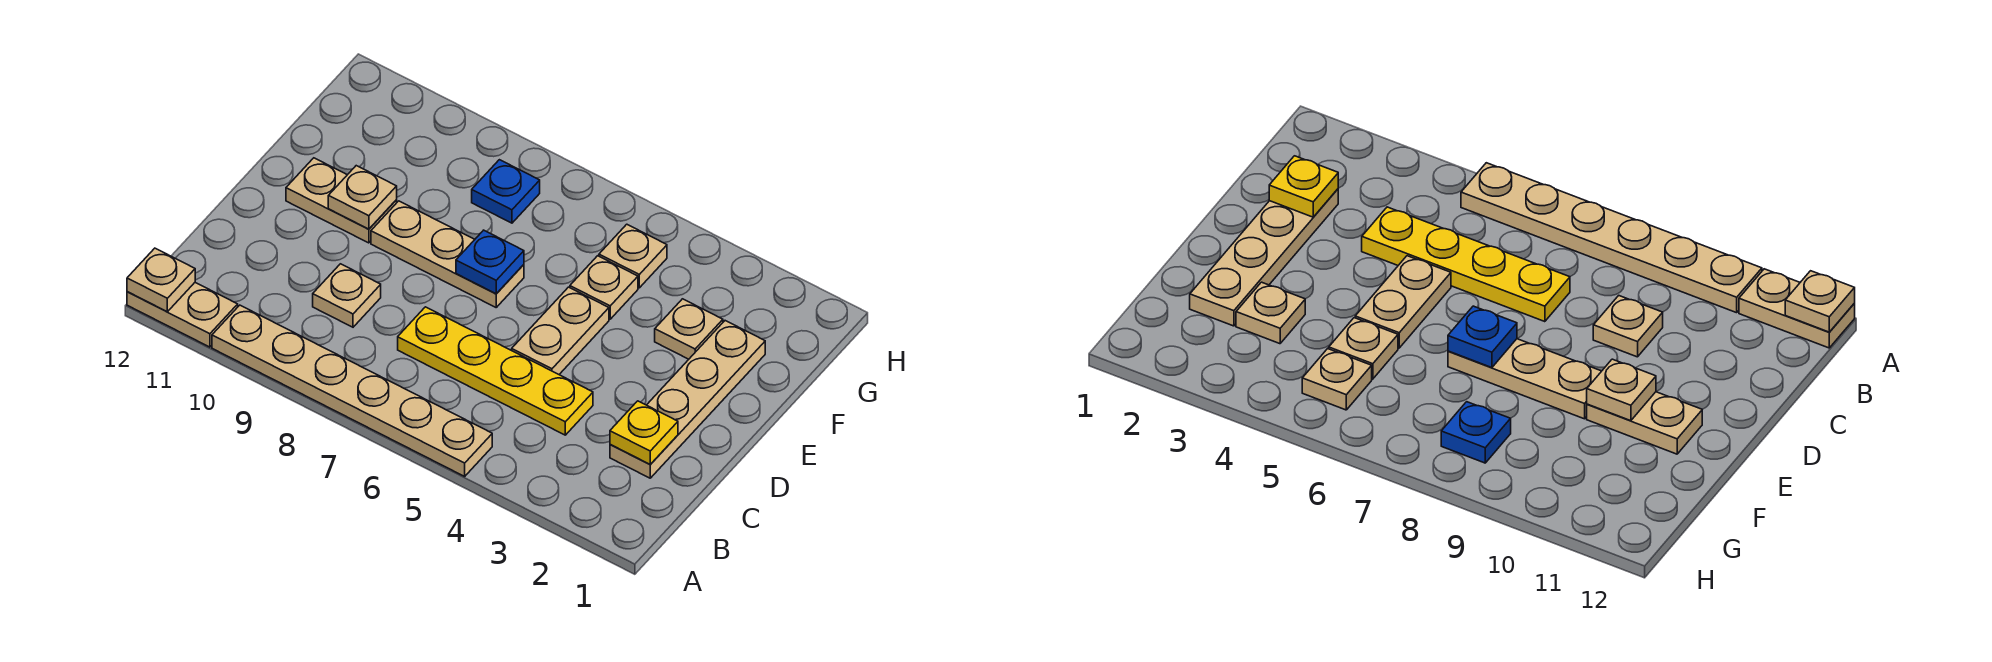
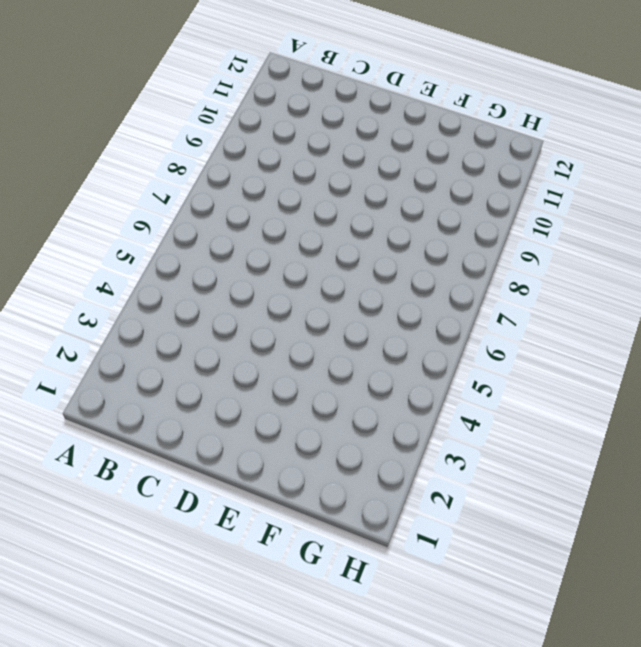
none -> tan plate A5:A10 level 1
none -> tan plate A11:A12 level 1
none -> tan plate C2:F2 level 1

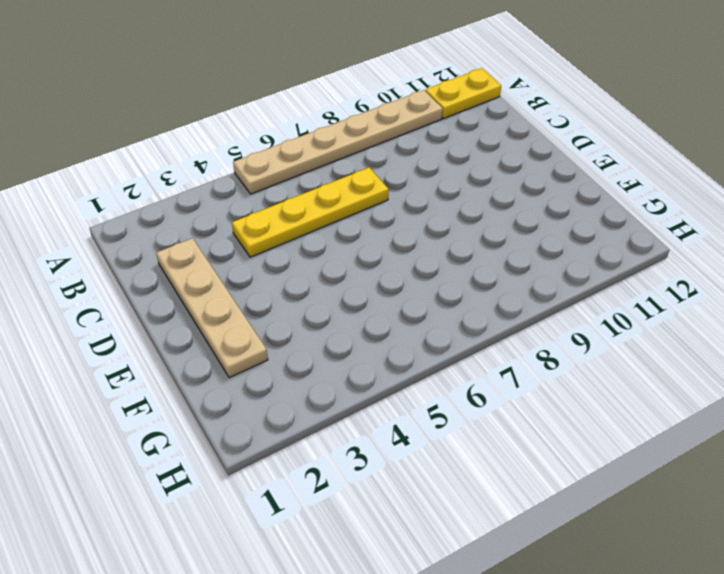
yellow plate A11:A12 level 1 -> tan plate A11:A12 level 1
none -> tan plate C9 level 1
none -> tan plate D5:E5 level 1
none -> tan plate E7:E9 level 1

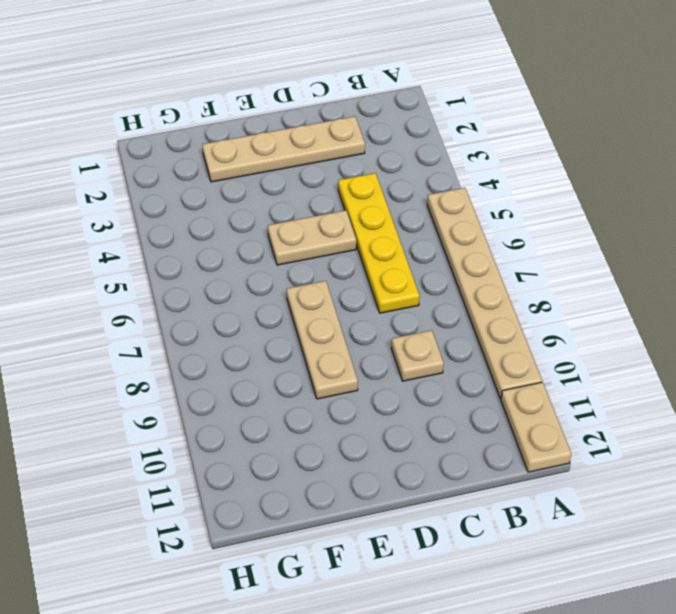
none -> tan plate E10:E11 level 1
none -> tan plate F3 level 1
none -> tan plate F5 level 1

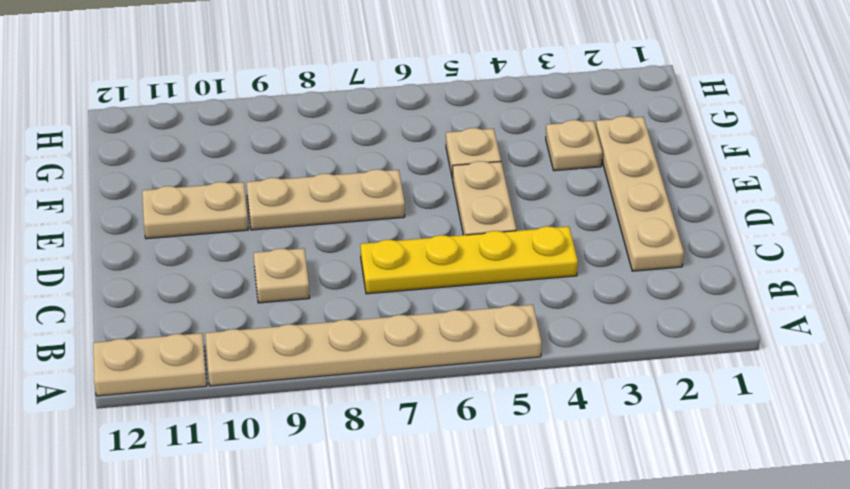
none -> tan plate G5 level 1
none -> blue plate G8 level 1
none -> tan plate A12 level 2

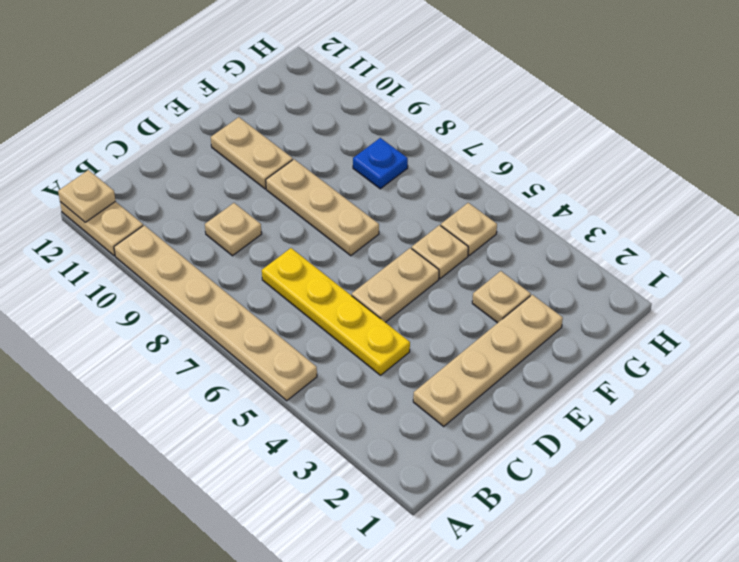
none -> yellow plate C2 level 2
none -> blue plate E7 level 2
none -> tan plate E10 level 2

